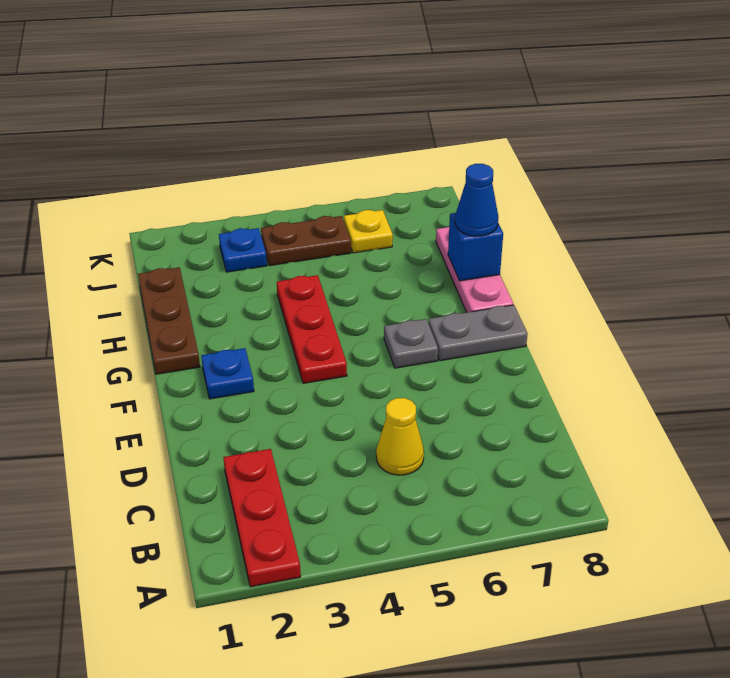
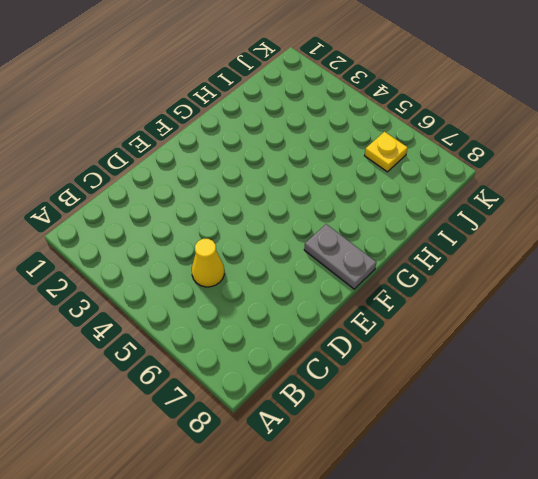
none -> red plate A2:C2 level 1
none -> blue plate F2 level 1
none -> red plate F4:H4 level 1

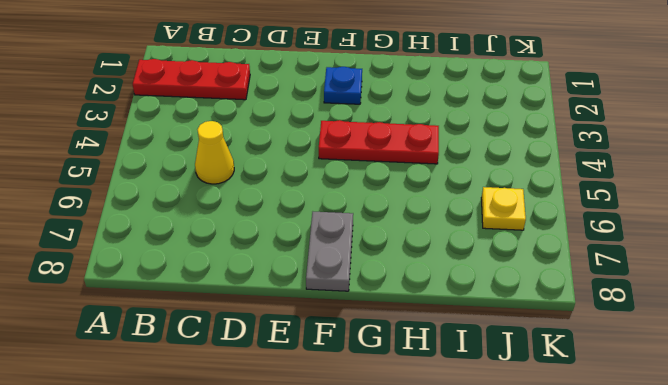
none -> grey plate F6 level 1
none -> brown plate G1:I1 level 1
none -> pink plate G8:I8 level 1

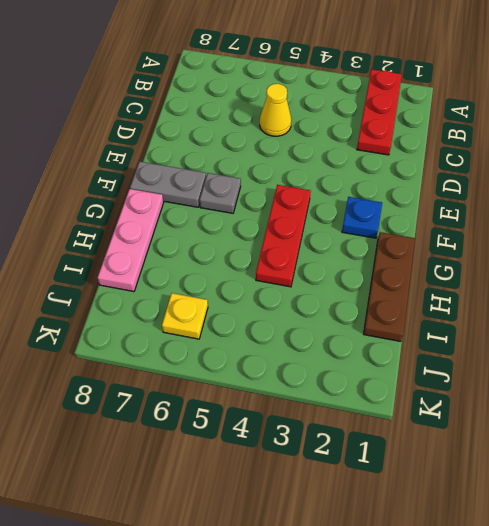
none -> blue plate J3 level 1
none -> brown plate J4:J5 level 1
none -> blue brick H8 level 2

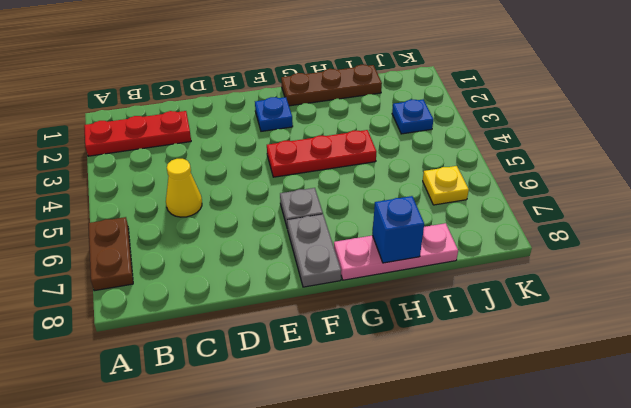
brown plate A6:A7 level 1 -> brown plate J4:J5 level 1
none -> blue cone H8 level 3

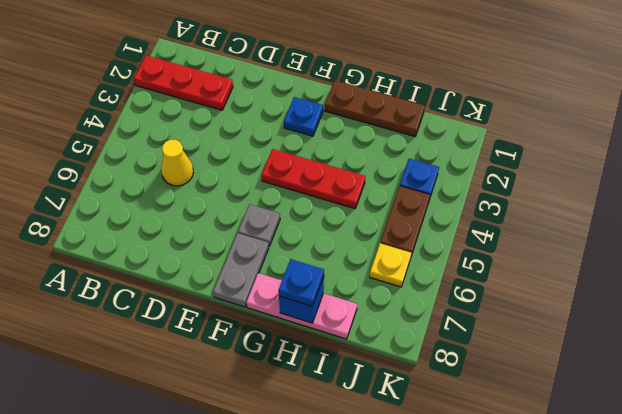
blue plate H8 level 3 -> blue cone H8 level 3

